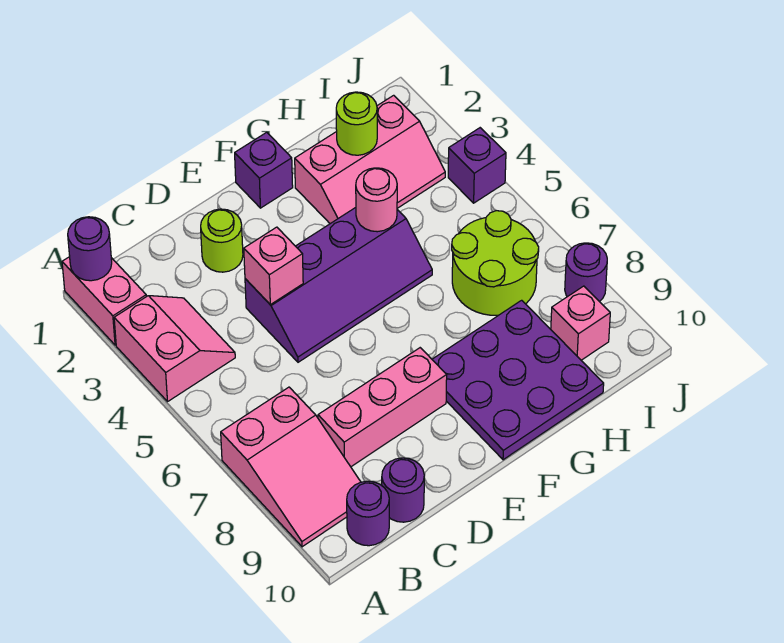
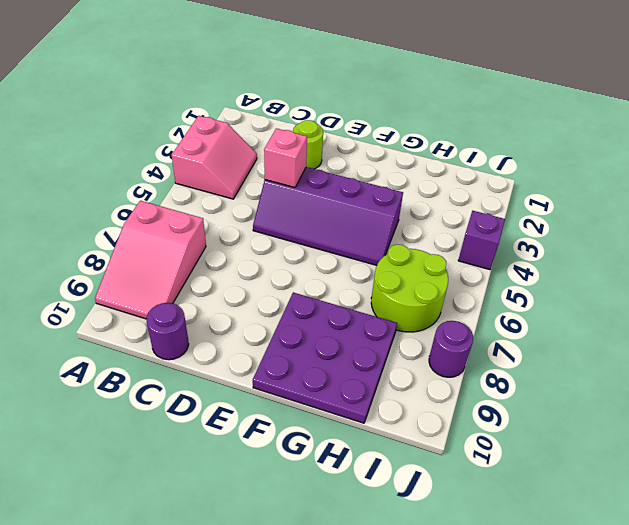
none -> pink brick A1:A2 level 1
none -> purple round brick B10 level 1
none -> pink brick C8:E8 level 1

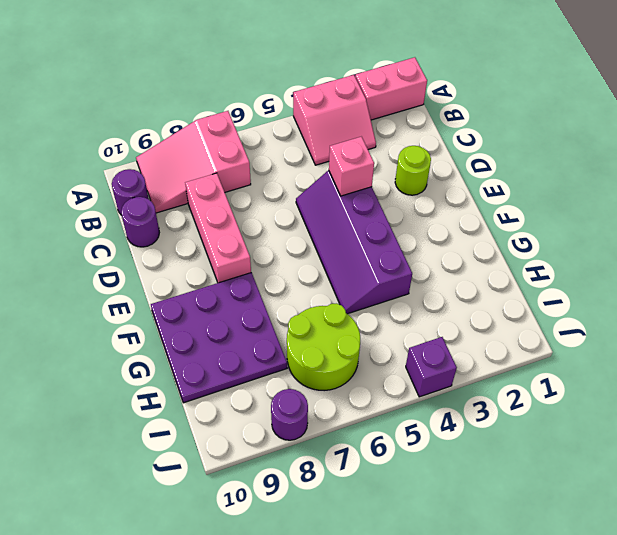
none -> purple brick F1 level 1
none -> pink slope G2:I3 level 1 top 2
none -> pink brick I9 level 1

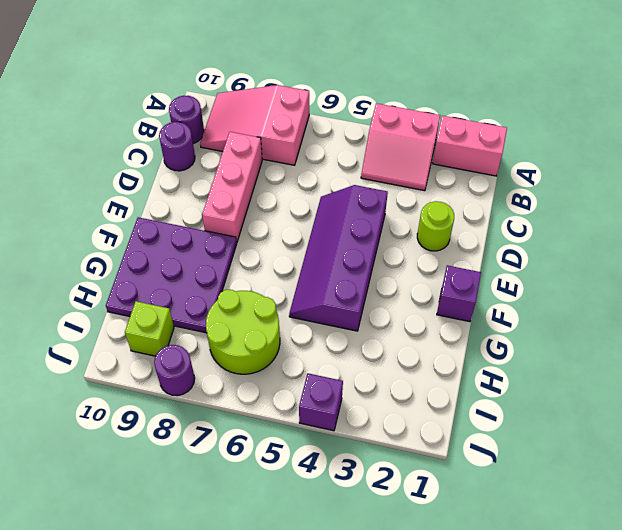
lime brick I9 level 1 -> pink brick I9 level 1
none -> pink slope G2:I3 level 1 top 2
none -> purple round brick A1 level 2
none -> pink brick D4 level 2

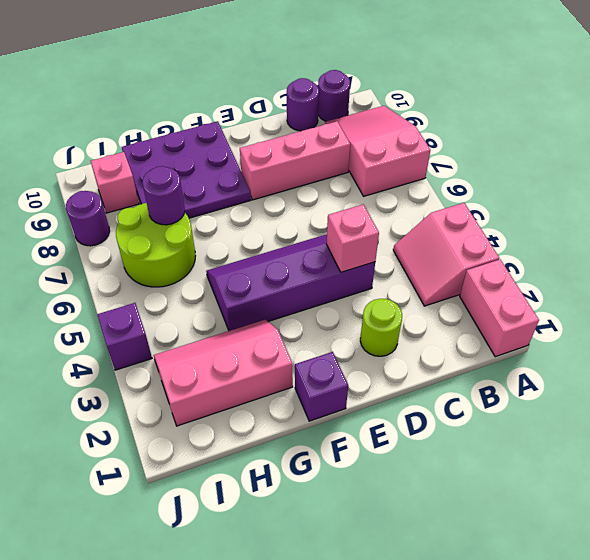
purple round brick H7 level 2 -> purple round brick A1 level 2
none -> pink round brick G4 level 2
none -> lime round brick H2 level 2

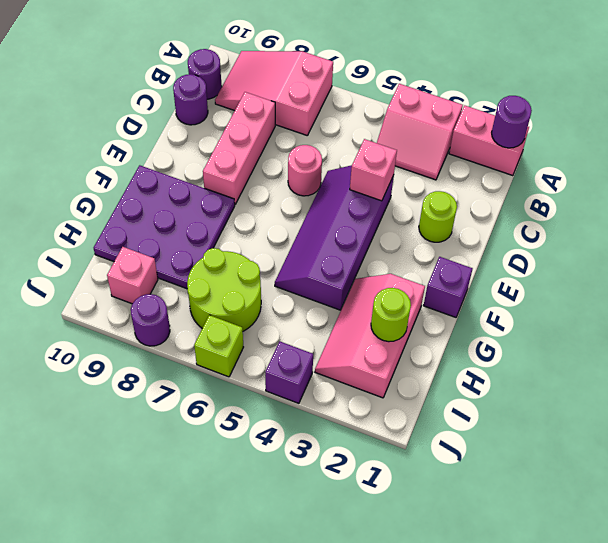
pink round brick D6 level 1 -> pink round brick G4 level 2
lime brick J6 level 1 -> none

